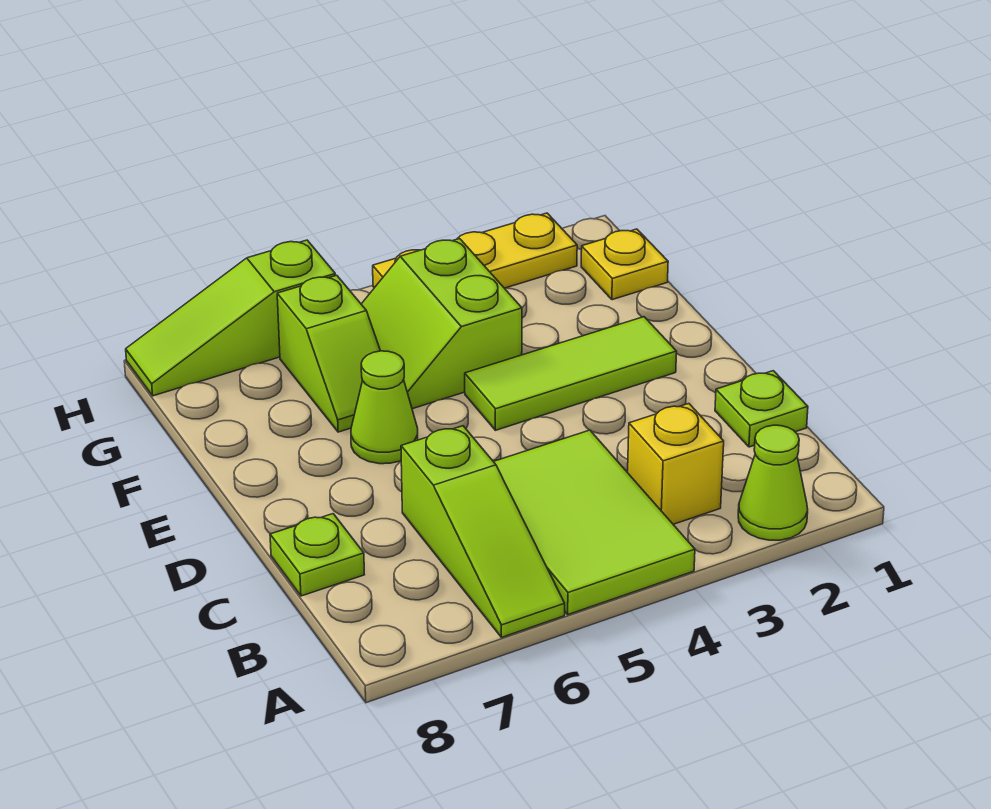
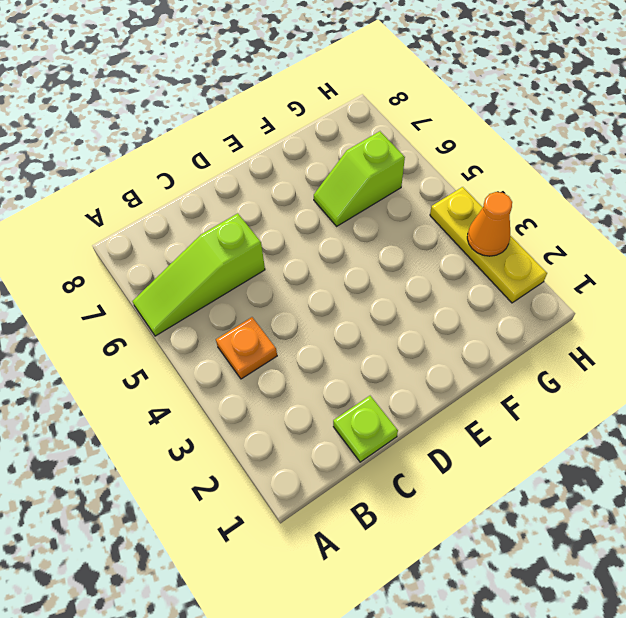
orange plate B4 level 1 -> lime tile A4:C5 level 1
orange cone H3 level 2 -> none
none -> lime cone A2 level 1
none -> yellow brick B3 level 1
none -> lime plate C8 level 1

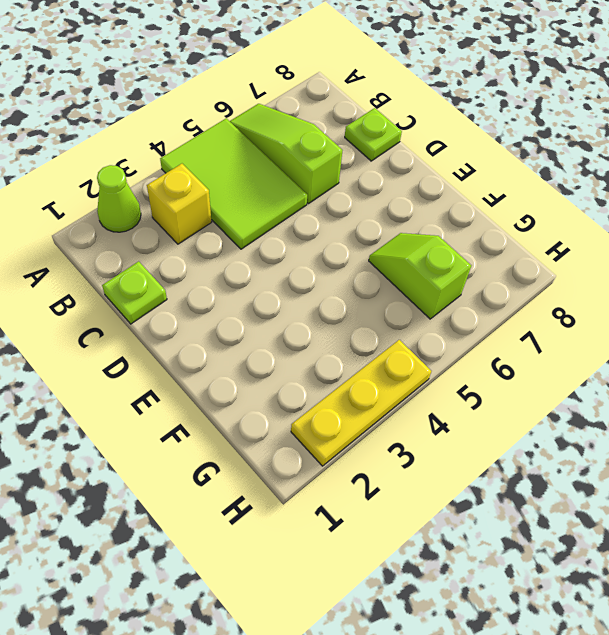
none -> lime tile E2:E4 level 1
none -> lime cone E6 level 1
none -> lime slope F4:G5 level 1 top 4

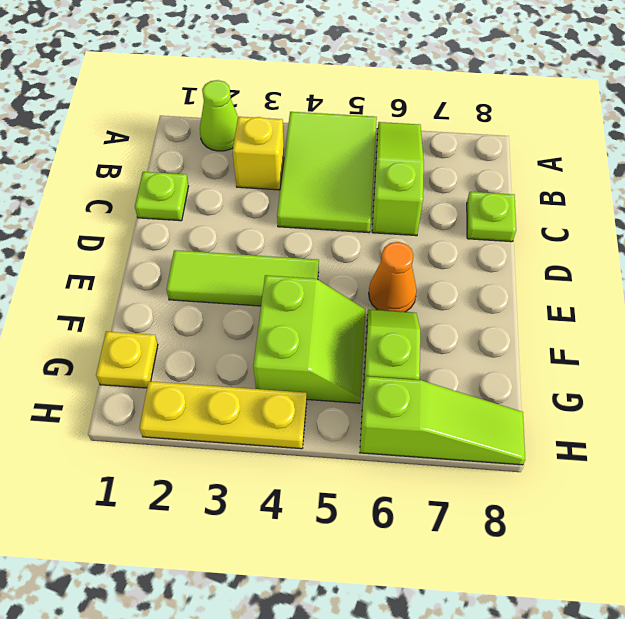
orange cone E6 level 1 -> lime cone E6 level 1

